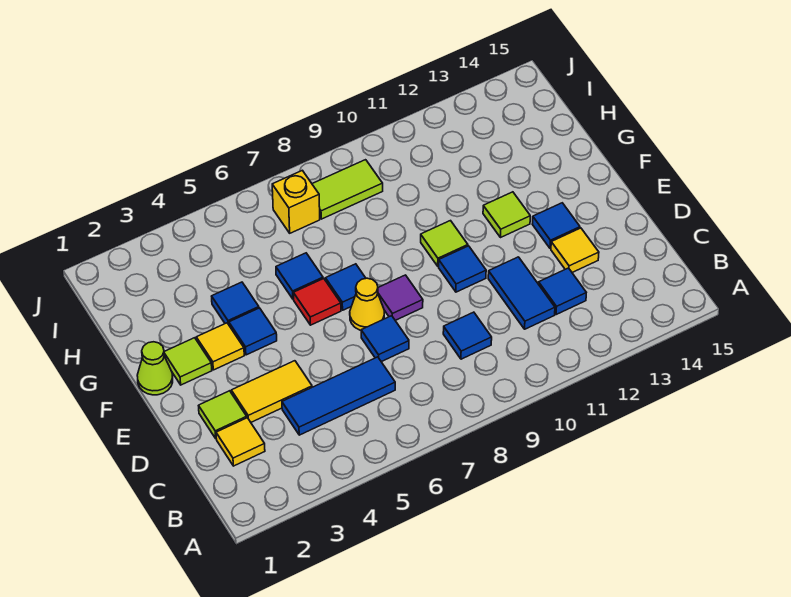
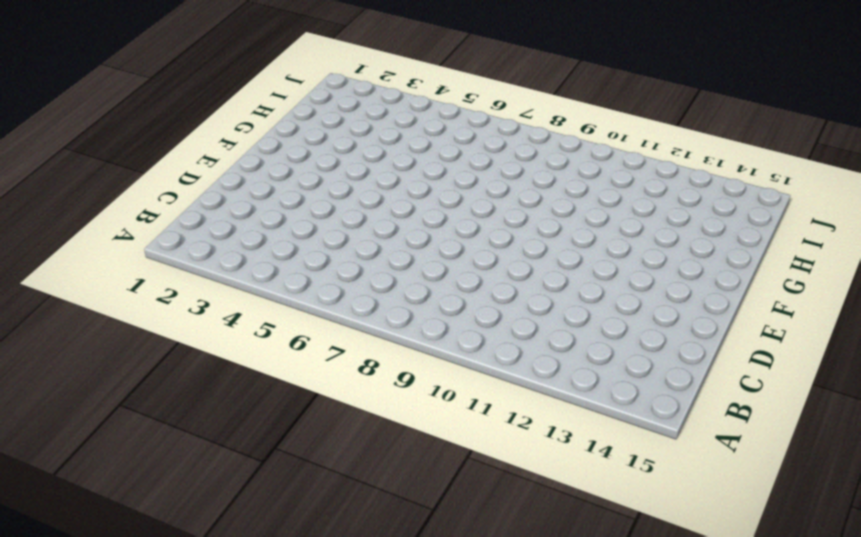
none -> yellow tile C2 level 1
none -> blue tile C4:C6 level 1
none -> blue tile C9 level 1

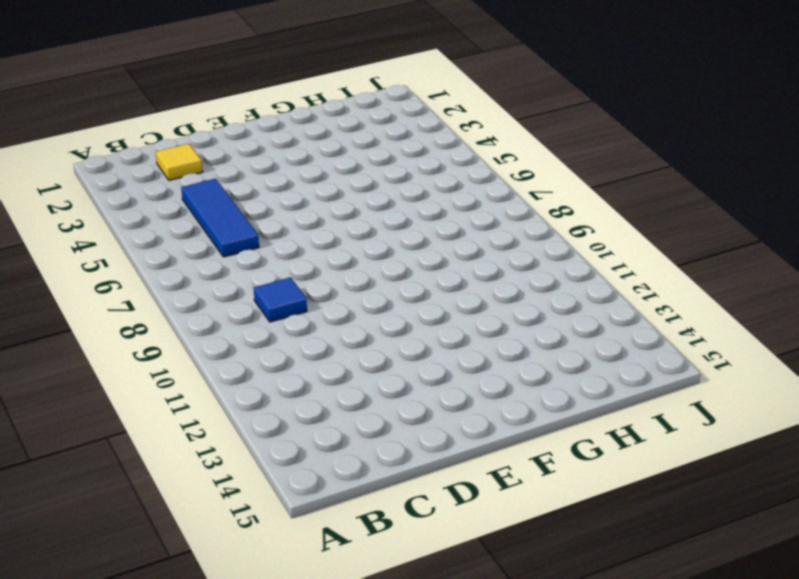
none -> blue tile C11:D11 level 1
none -> blue tile C12 level 1
none -> lime tile D2 level 1

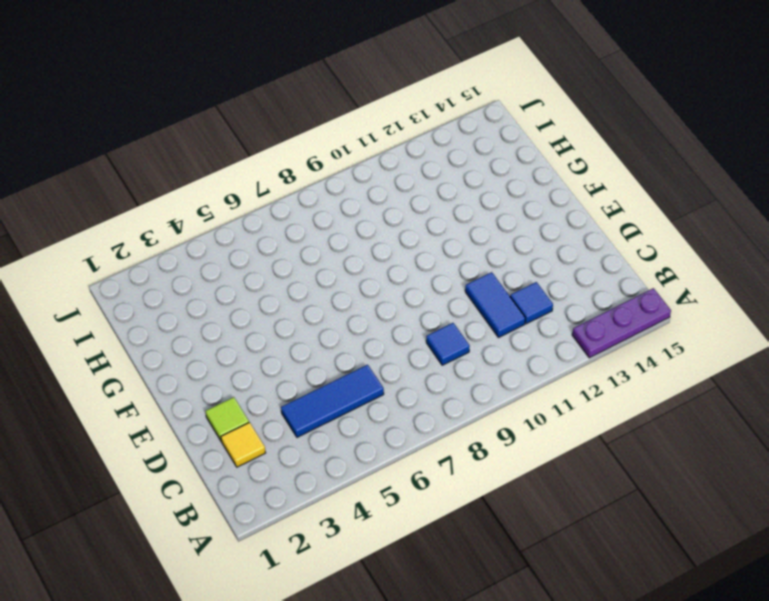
purple plate A13:A15 level 1 -> none
none -> yellow tile D3:D4 level 1
none -> blue tile D7 level 1
none -> yellow tile D13 level 1

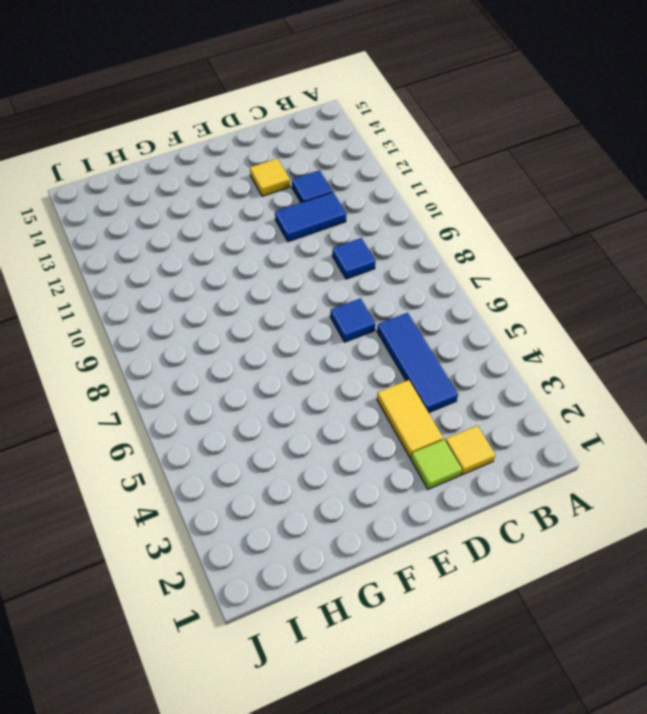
none -> yellow cone E7 level 1
none -> purple tile E8 level 1
none -> blue tile E10 level 1

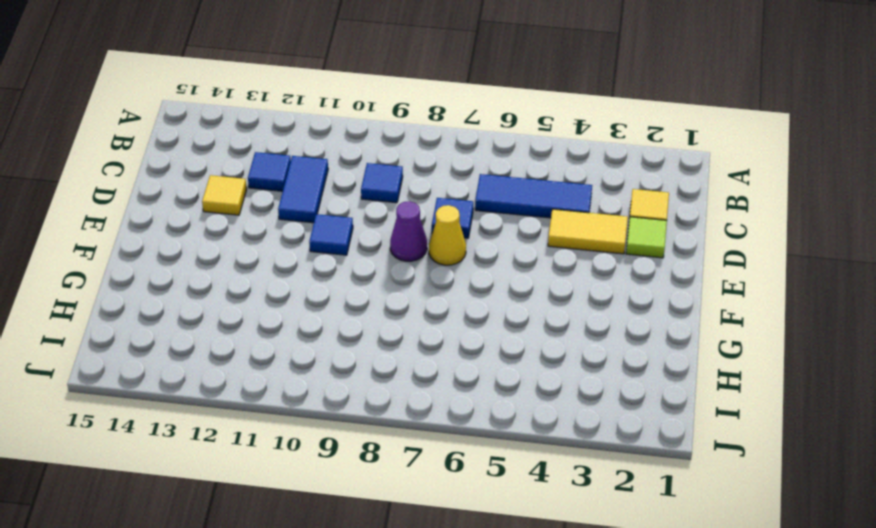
purple cone E8 level 1 -> purple tile E8 level 1
none -> blue tile E13 level 1
none -> lime cone F1 level 1
none -> lime tile F2 level 1

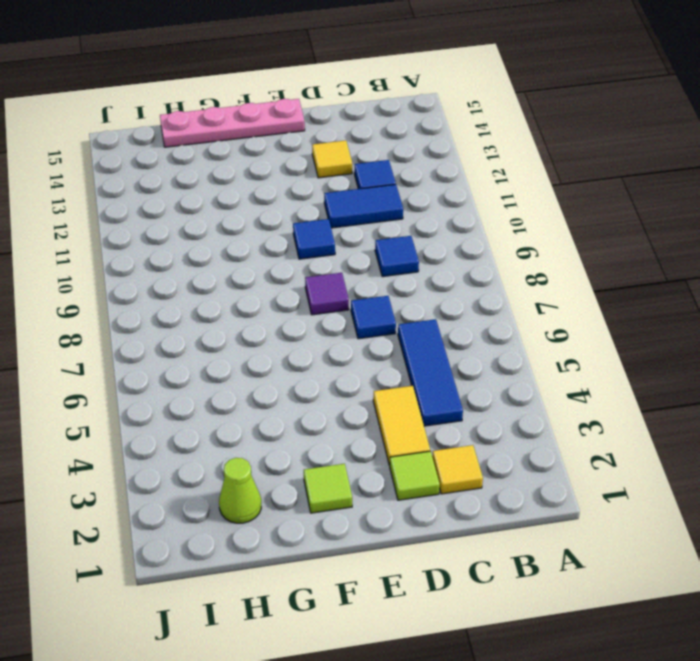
pink plate E15:H15 level 1 -> none
lime cone H2 level 1 -> lime cone F1 level 1
none -> yellow cone E7 level 1
none -> blue tile E13 level 1
none -> yellow tile F3 level 1

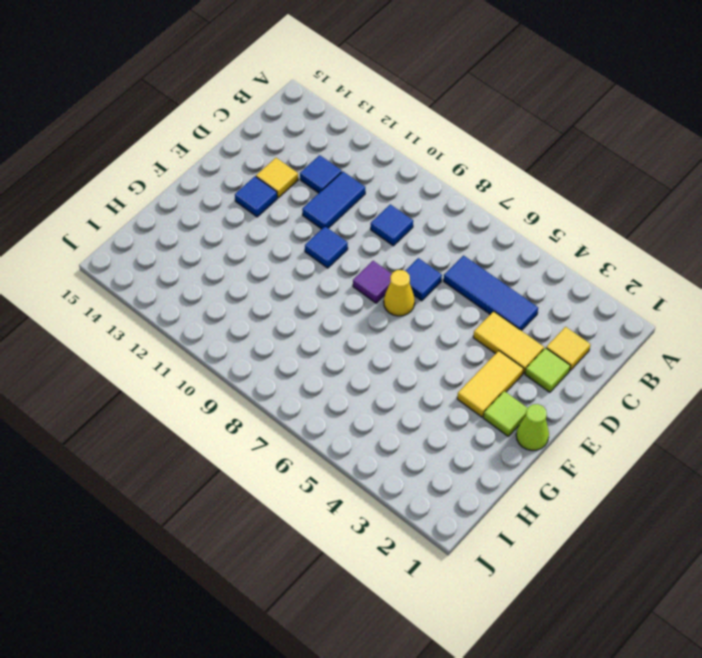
yellow tile E3:F3 level 1 -> yellow tile F3 level 1
none -> blue tile F4 level 1
none -> red tile F6 level 1
none -> blue tile F7 level 1

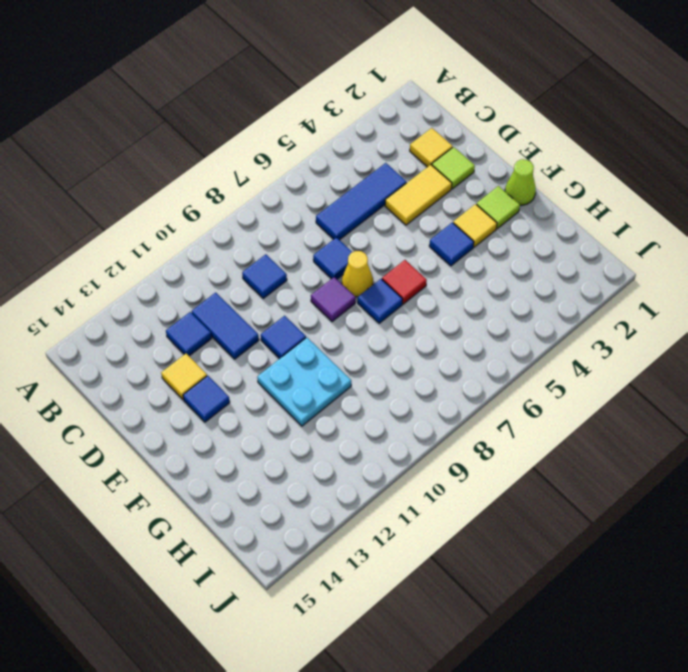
cyan plate F10:G11 level 1 -> lime tile F10 level 1
none -> lime tile F12 level 1
none -> blue tile G4 level 1
none -> blue tile G6 level 1

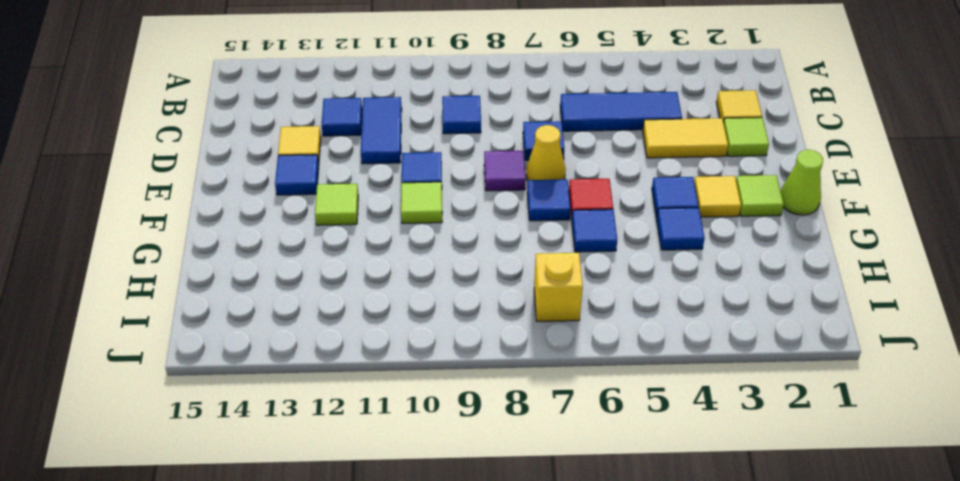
none -> lime tile I8:I9 level 1

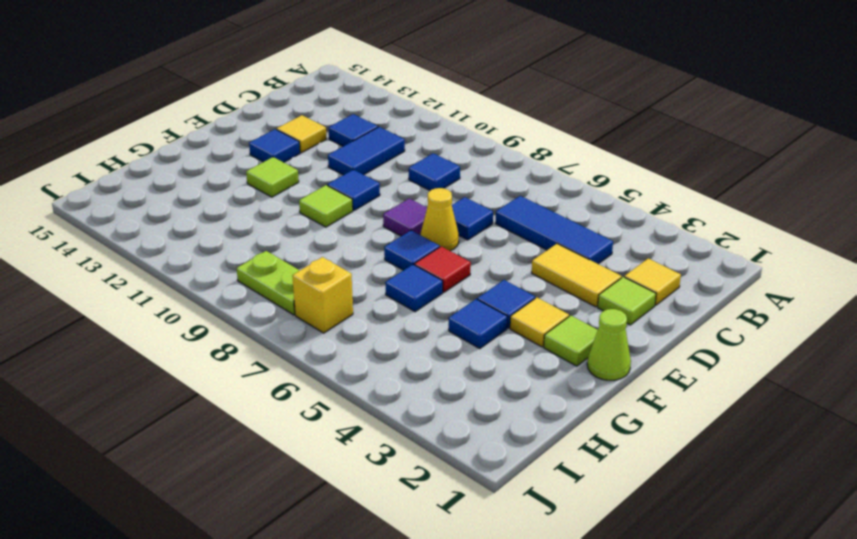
lime plate I8:I9 level 1 -> lime tile I8:I9 level 1

